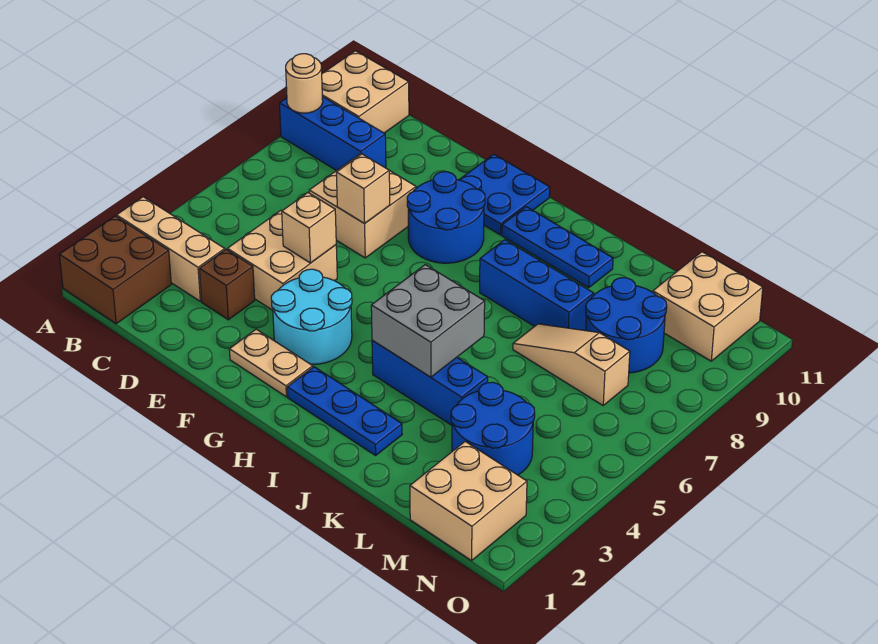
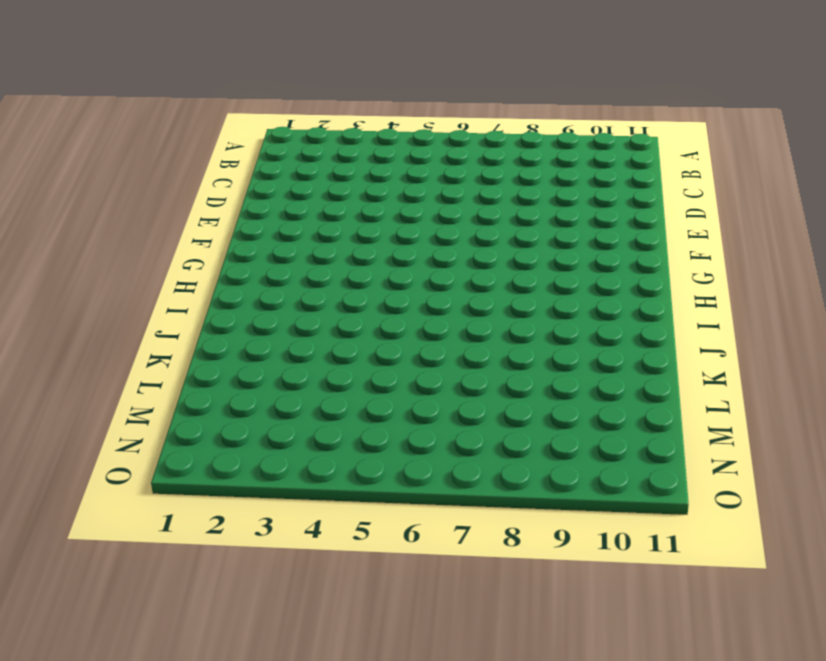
none -> brown brick A1:B2 level 1
none -> tan brick A3:C3 level 1
none -> blue brick A9:C9 level 1

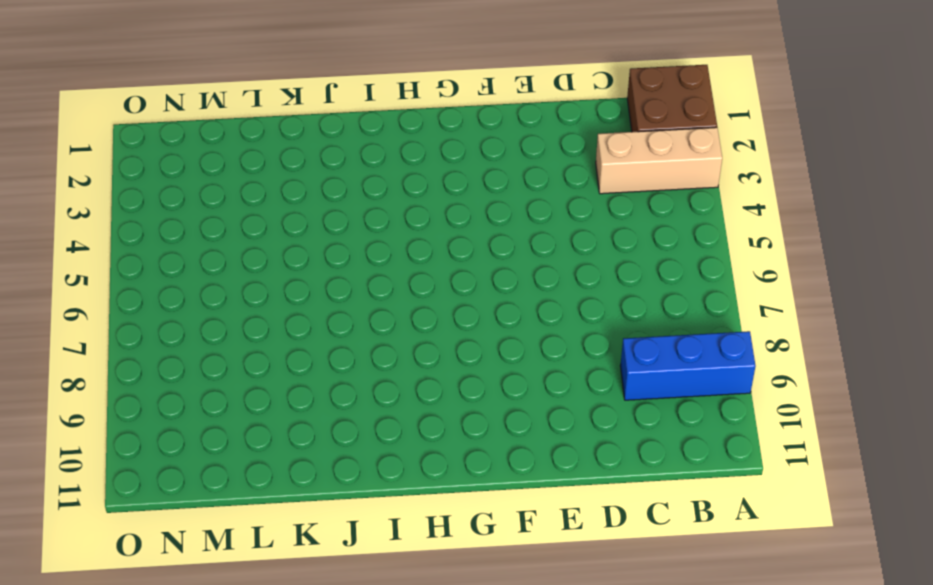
none -> tan brick A10:B11 level 1
none -> brown brick D3 level 1
none -> tan brick D4:E5 level 1

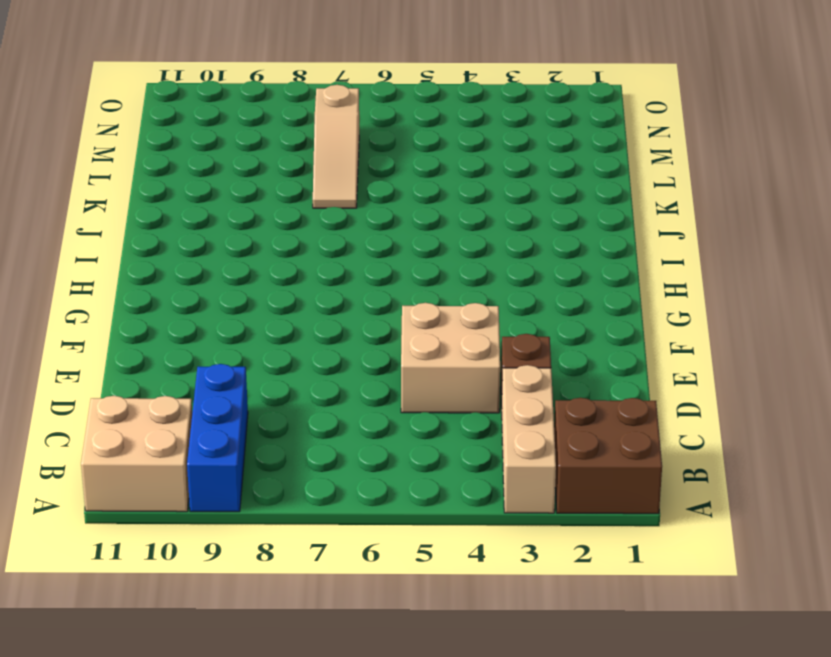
none -> tan brick D7:E8 level 1
none -> tan plate F2:G2 level 1
none -> cyan round brick F3:G4 level 1

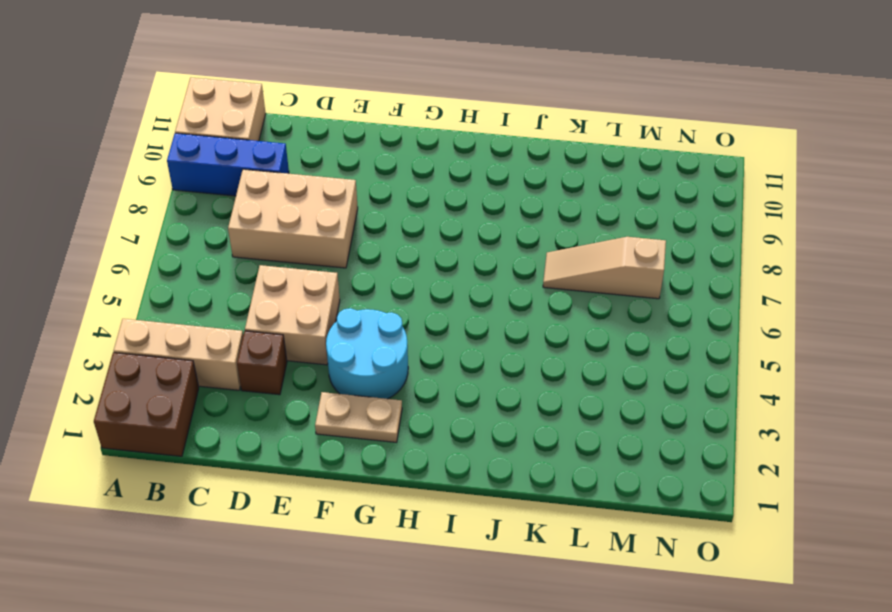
tan brick C7:E8 level 1 -> tan brick D7:E8 level 1
none -> blue round brick F8:G9 level 1
none -> blue plate F10:G11 level 1
none -> blue plate H2:J2 level 1

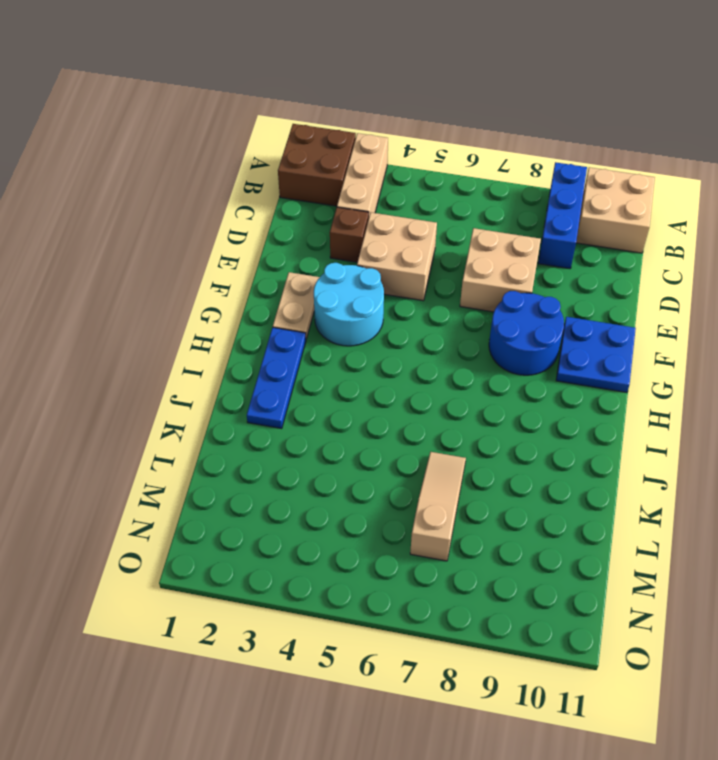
none -> blue plate H10:J10 level 1
none -> blue brick I4:K4 level 1
none -> blue brick I8:K8 level 1

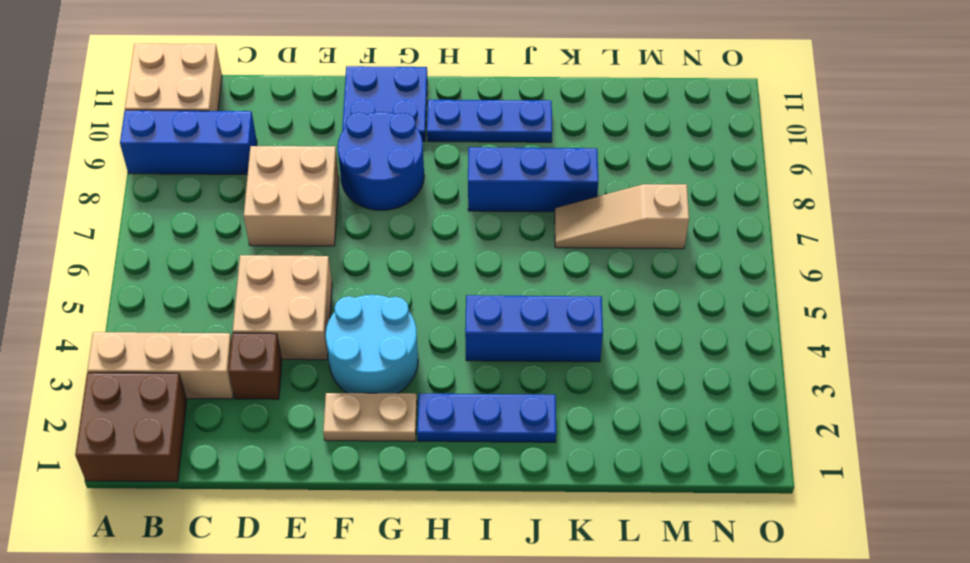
none -> blue round brick L3:M4 level 1
none -> blue round brick L8:M9 level 1
none -> tan brick M1:N2 level 1

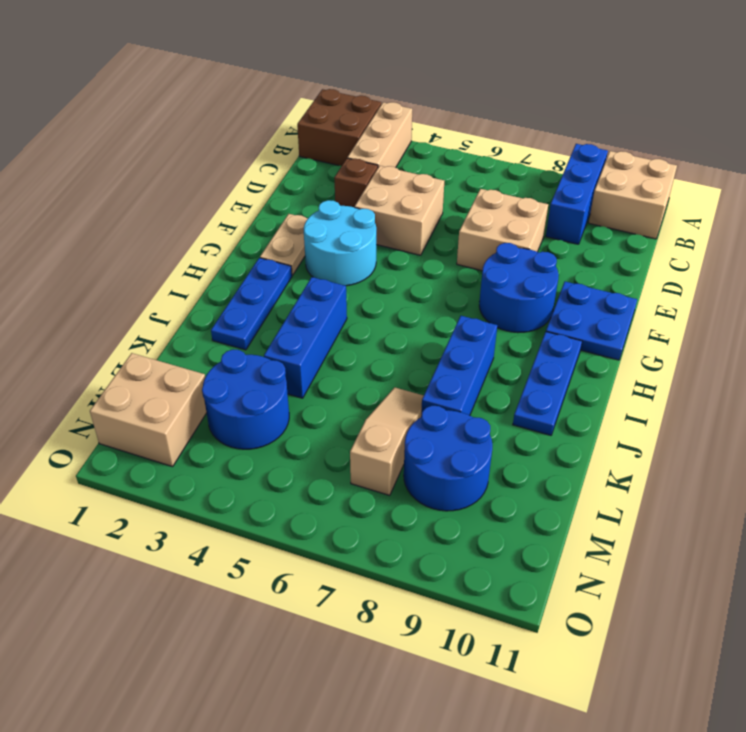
none -> tan brick M10:N11 level 1
none -> tan round brick A9 level 2
none -> tan brick E5 level 2

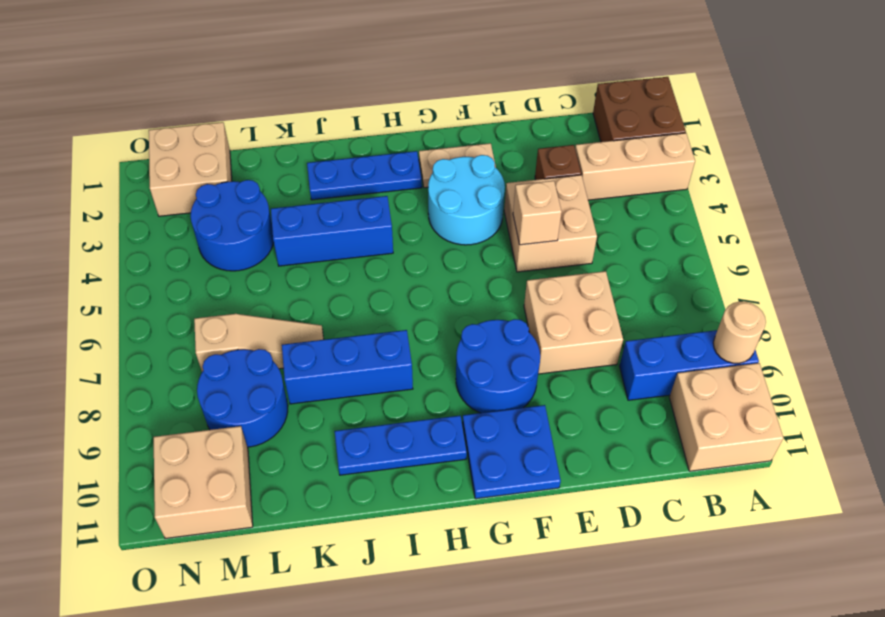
none -> tan brick E7 level 2
none -> grey brick I4:J5 level 2

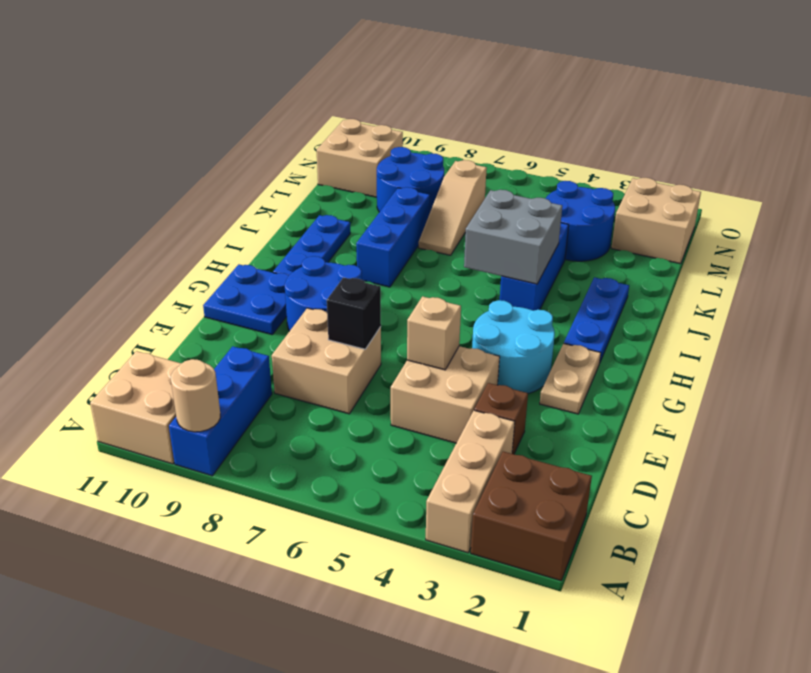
black brick E7 level 2 -> tan brick E7 level 2

